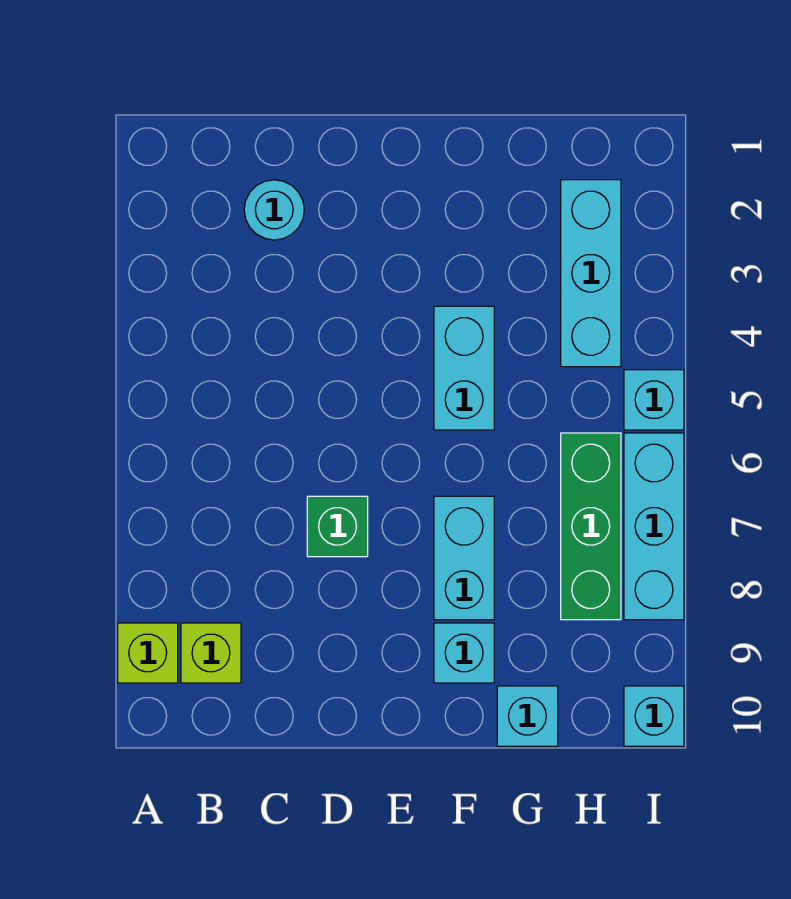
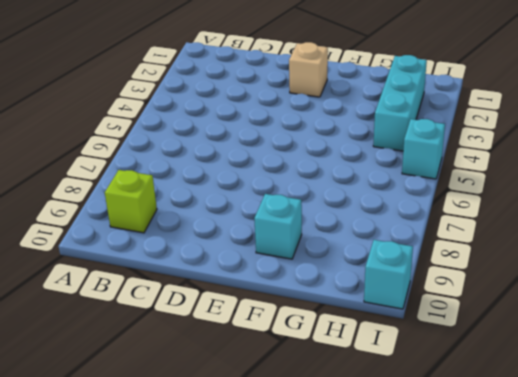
tan brick E2 level 1 -> none
none -> lime brick A9 level 1
none -> cyan round brick C2 level 1
none -> green brick D7 level 1

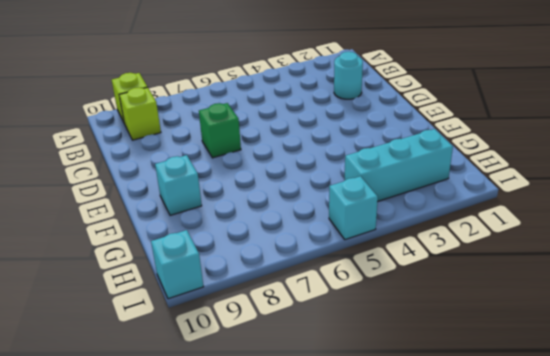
none -> cyan brick F4:F5 level 1
none -> cyan brick F7:F8 level 1
none -> cyan brick G10 level 1

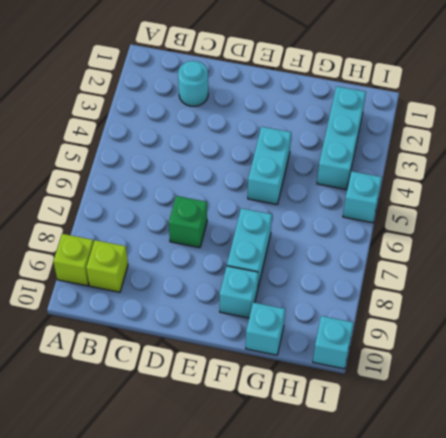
none -> green brick H6:H8 level 1
none -> cyan brick I6:I8 level 1

